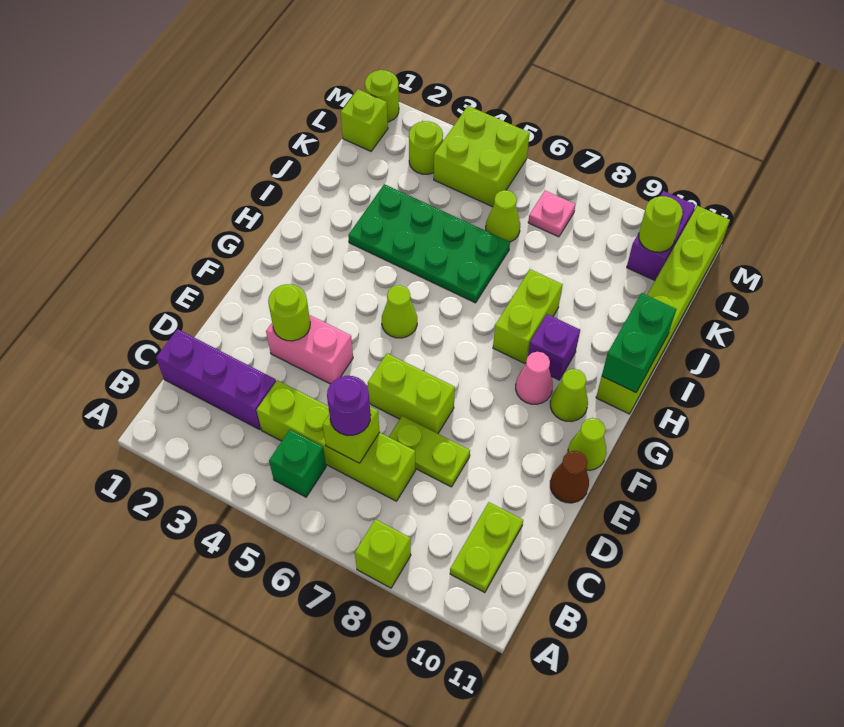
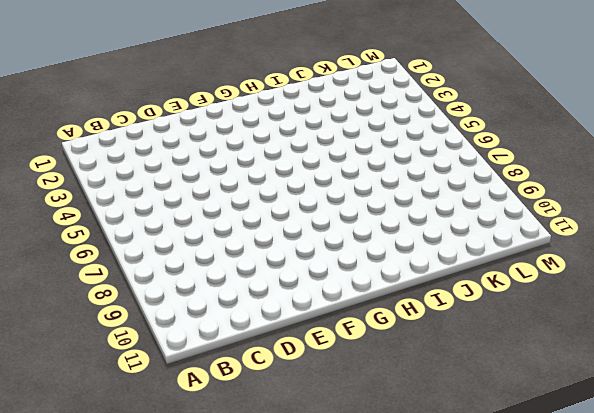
none -> lime brick A8 level 1
none -> green brick B5 level 1
none -> lime plate B10:C10 level 1

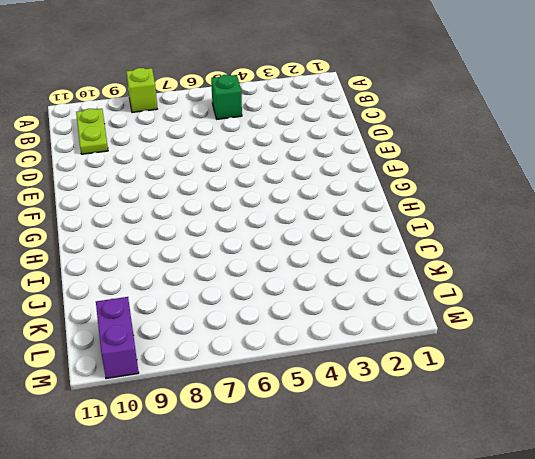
none -> purple brick C1:C3 level 1
none -> lime brick C4:C7 level 1
none -> lime plate D7:D8 level 1

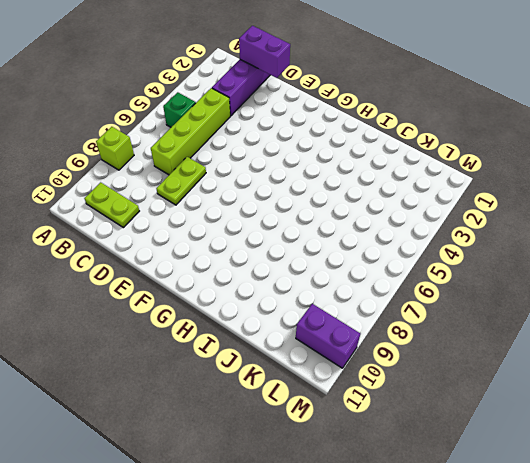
purple brick C1:D1 level 2 -> none
none -> pink brick E3:E4 level 1
none -> lime brick E6:E7 level 1
none -> brown cone E11 level 1

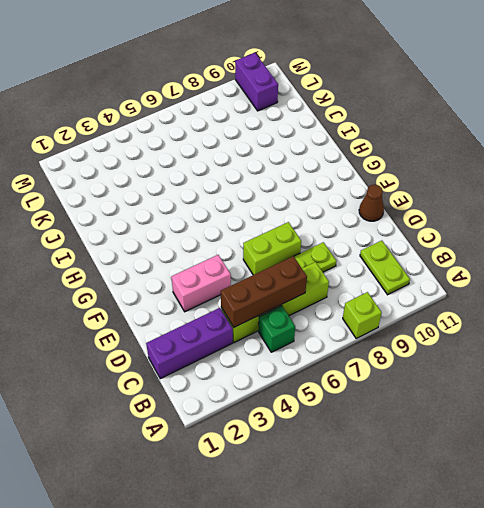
brown brick C4:C6 level 2 -> lime brick C6 level 2
none -> lime cone F11 level 1
none -> lime cone G5 level 1
none -> pink cone G9 level 1

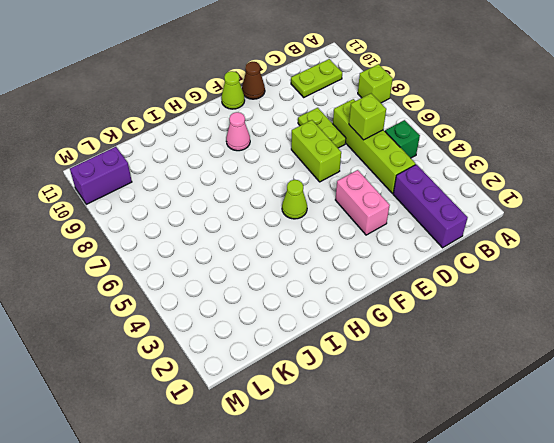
none -> lime cone G10 level 1
none -> lime brick H8:I8 level 1
none -> purple brick H9 level 1

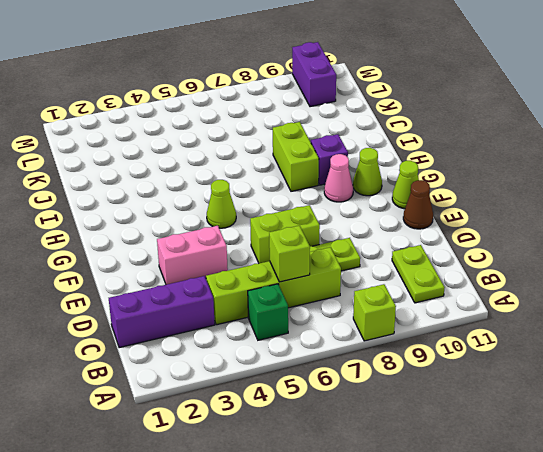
none -> lime brick H11:M11 level 1
none -> green plate I3:J6 level 1
none -> lime cone K6 level 1

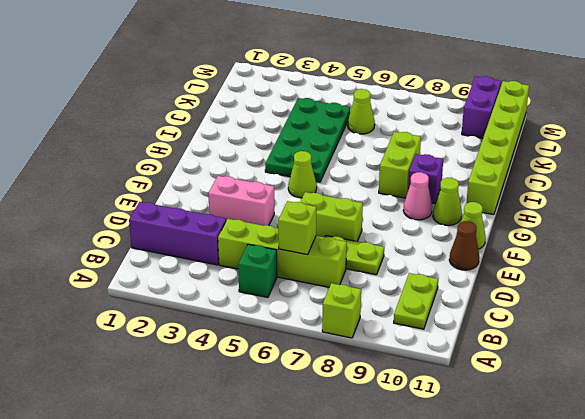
green plate H4:K5 level 1 -> green plate I3:J6 level 1
none -> lime brick L1 level 1
none -> lime round brick L3 level 1
none -> lime brick L4:M5 level 1

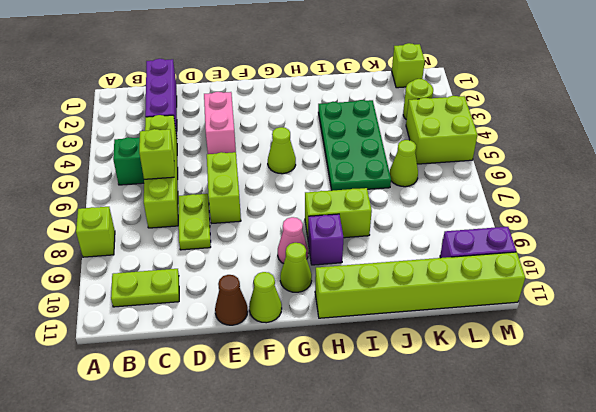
none -> pink plate L7 level 1
none -> lime round brick M1 level 1
none -> lime round brick E3 level 2

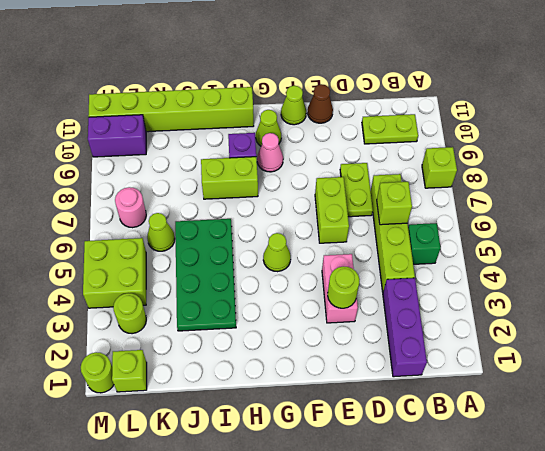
pink round brick L7 level 1 -> pink plate L7 level 1
none -> green brick H11:I11 level 2
none -> lime round brick L10 level 2
none -> purple round brick C6 level 3

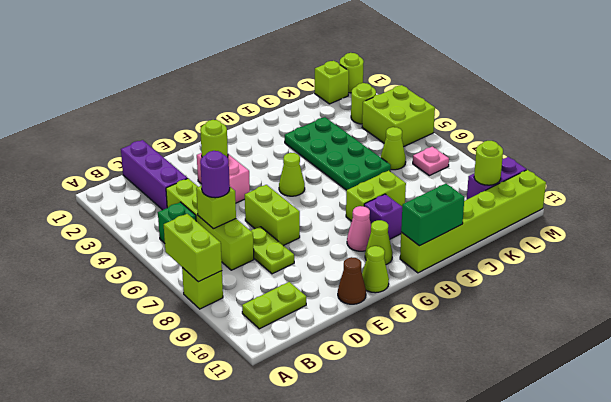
lime brick A7:A8 level 2 -> none

